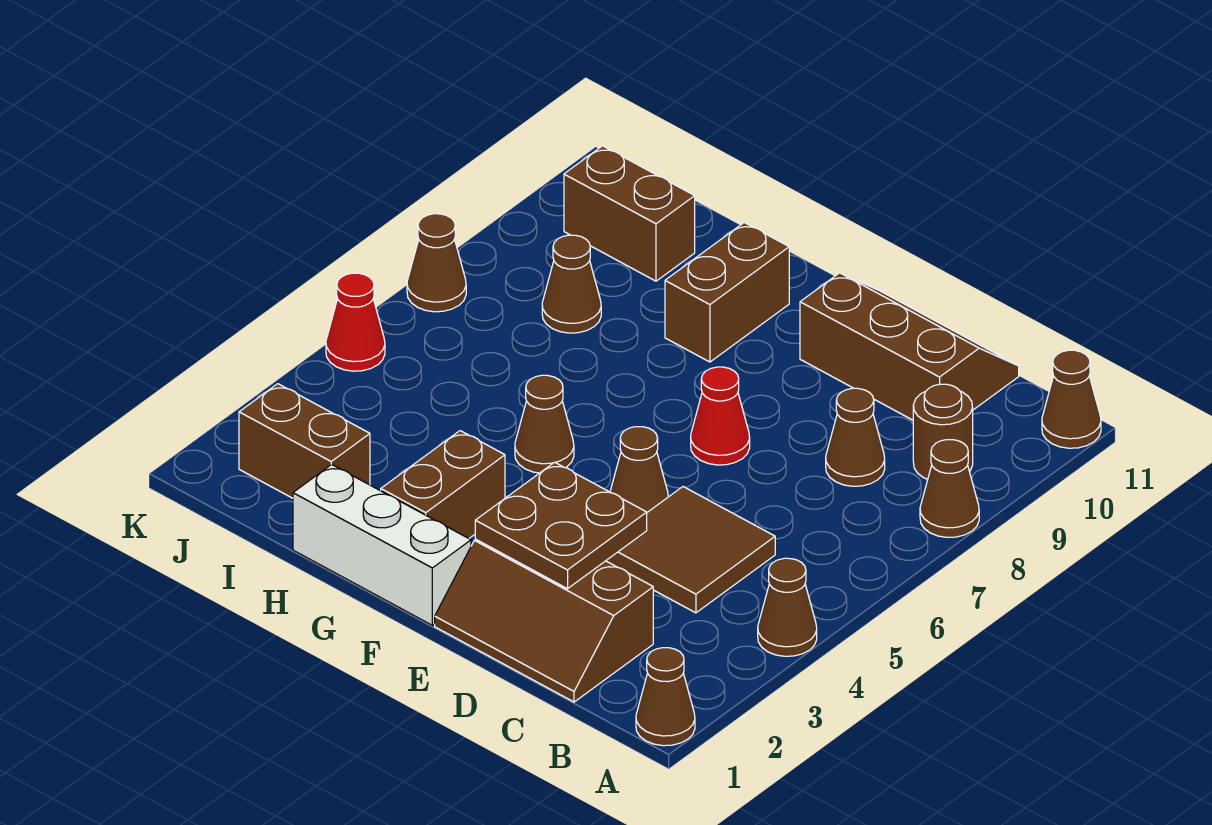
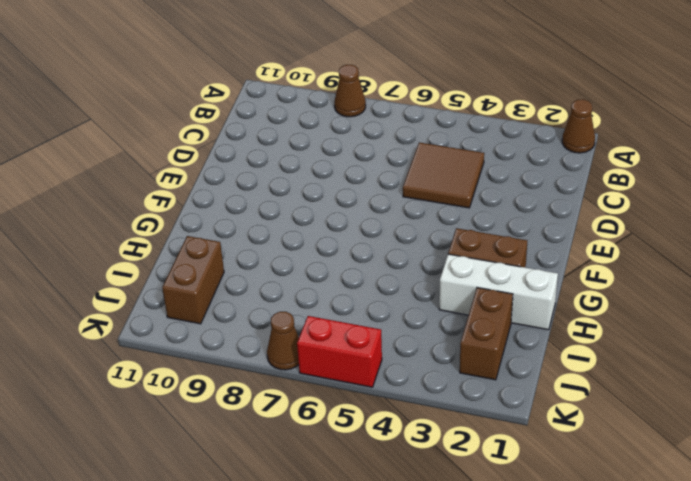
white brick H1:H3 level 1 -> white brick F1:H1 level 1
red brick K5:K6 level 1 -> red cone K5 level 1
none -> brown cone A4 level 1
none -> brown cone A11 level 1
none -> brown round brick B9 level 1

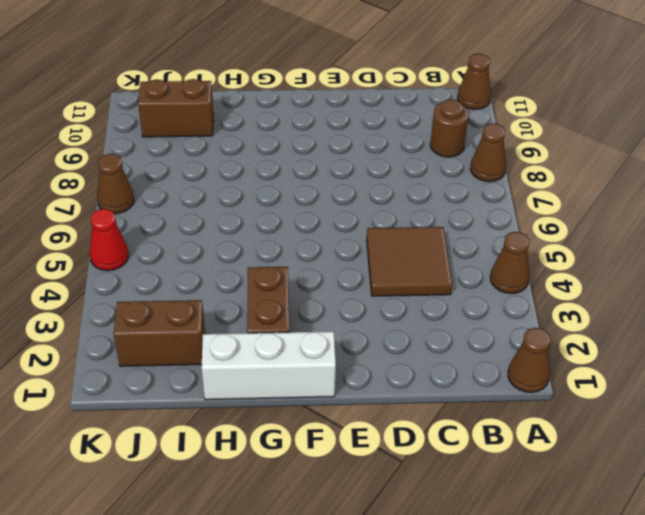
none -> brown slope C1:E2 level 1 top 2
none -> brown cone C8 level 1
none -> brown slope C10:E11 level 1 top 10

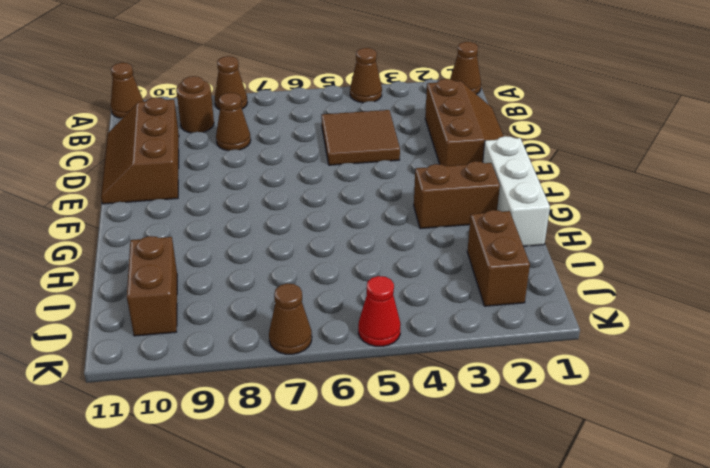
none -> brown cone E5 level 1
none -> red cone E7 level 1
none -> brown cone G5 level 1

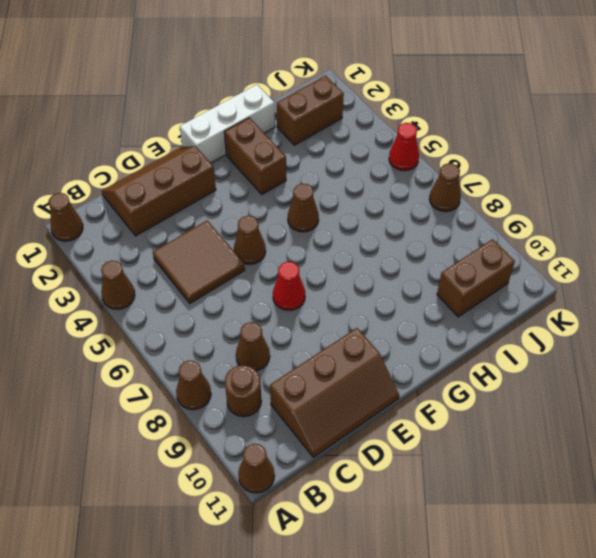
none -> brown brick G9:G10 level 1
none -> brown cone I8 level 1
none -> brown plate D2:E3 level 2

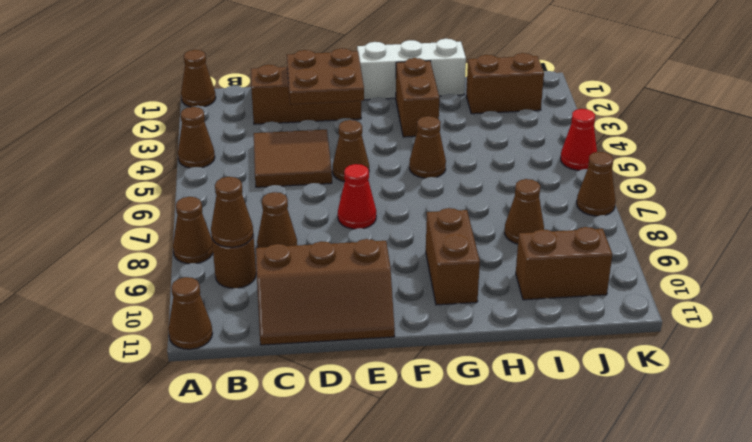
brown cone B9 level 2 -> none

